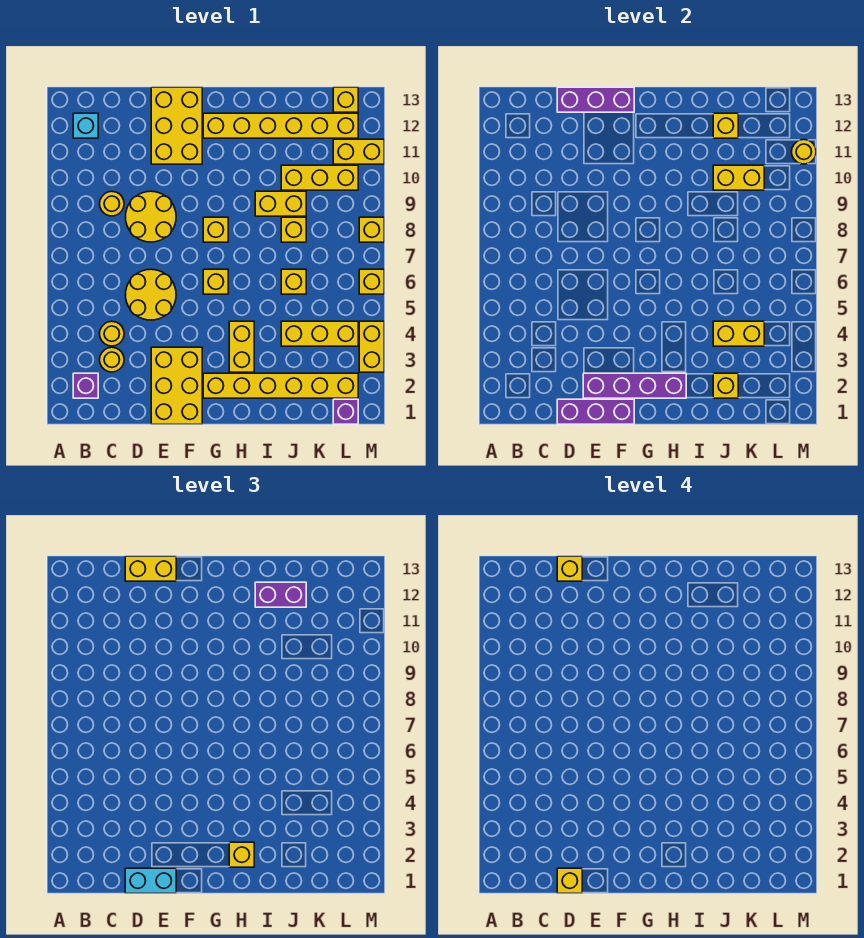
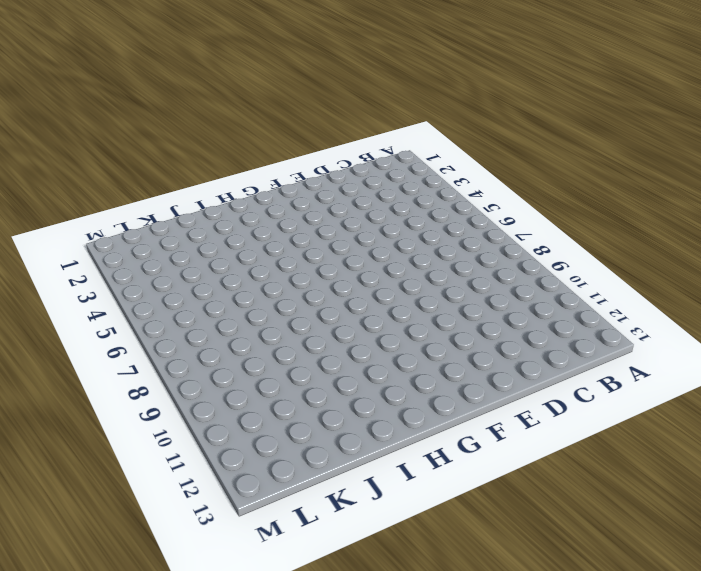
none -> purple brick B2 level 1
none -> cyan brick B12 level 1
none -> yellow round brick C3 level 1
none -> yellow round brick C4 level 1

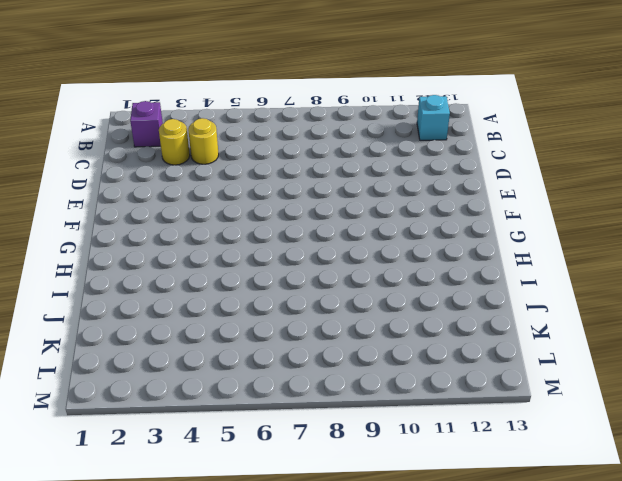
none -> yellow round brick C9 level 1
none -> yellow round brick D5:E6 level 1
none -> yellow round brick D8:E9 level 1
none -> yellow brick E1:F3 level 1

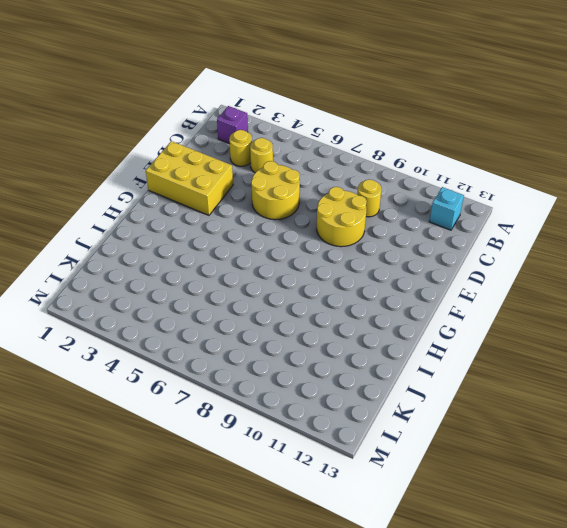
none -> yellow brick E11:F13 level 1
none -> yellow brick G2:L2 level 1
none -> yellow brick G6 level 1
none -> yellow brick G8 level 1

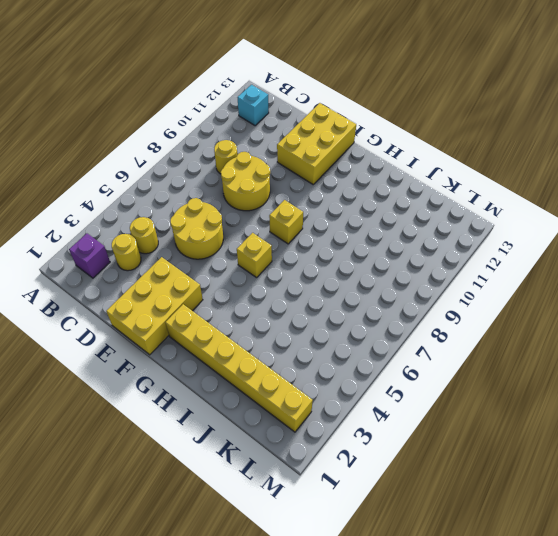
none -> yellow brick G12:L12 level 1
none -> yellow brick H3:H4 level 1
none -> yellow brick I9:J9 level 1
none -> yellow brick J4:L4 level 1

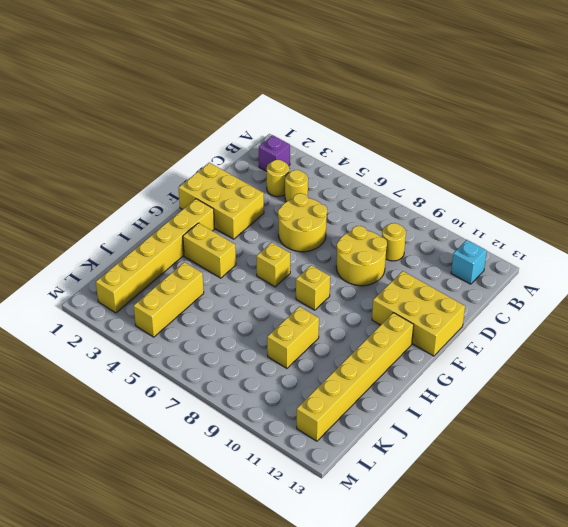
none -> yellow brick J6 level 1
none -> yellow brick J8 level 1
none -> yellow brick J10:L10 level 1
none -> purple brick L1 level 1

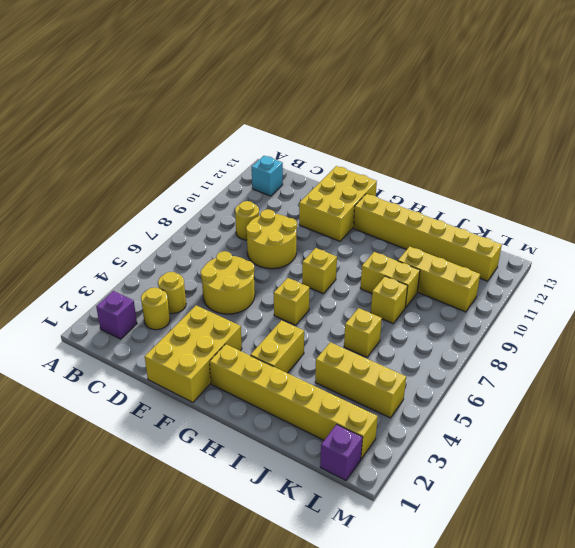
none -> yellow brick L11:M11 level 1
none -> yellow brick L13 level 1
none -> yellow brick M3:M4 level 1
none -> yellow brick M6 level 1

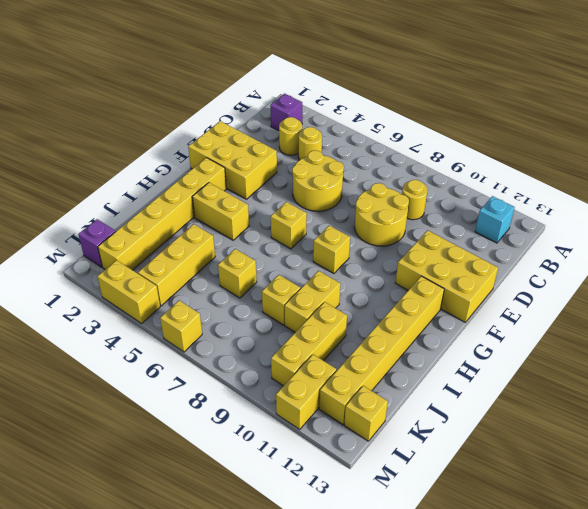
none -> yellow brick M8 level 1
none -> purple brick D1:F1 level 2
none -> purple brick D13:F13 level 2
none -> purple brick E2:H2 level 2

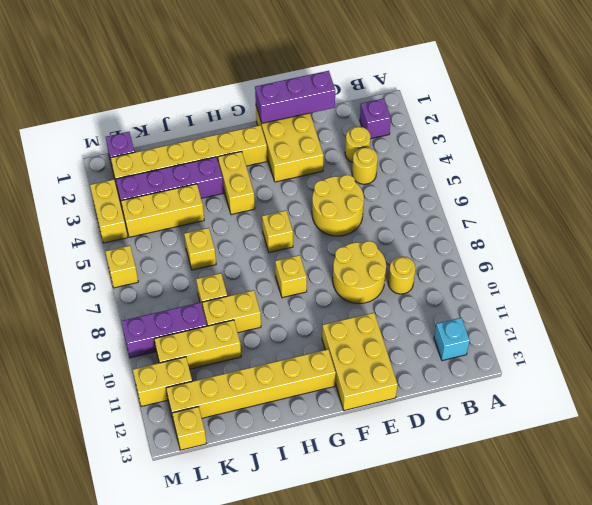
purple brick I3:L3 level 1 -> purple brick E2:H2 level 2
purple brick K9:M9 level 1 -> purple brick D13:F13 level 2
none -> yellow brick M8 level 1
none -> yellow brick J2 level 2
none -> yellow brick J4:K4 level 2
none -> yellow brick J10:K10 level 2

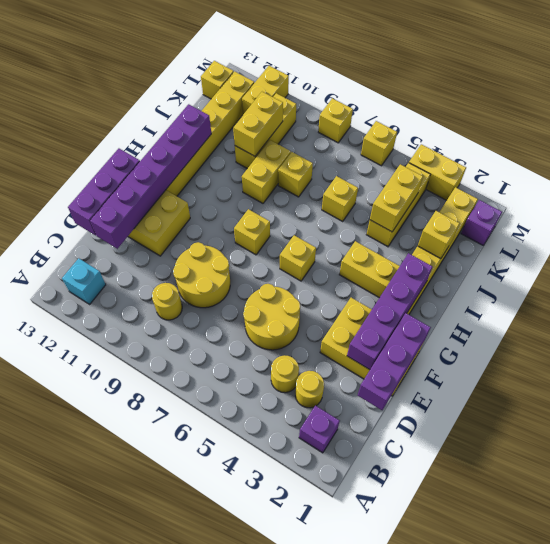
purple brick D12:I12 level 2 -> none
none -> yellow brick J12 level 2
none -> yellow round brick M11 level 2
none -> cyan brick D1:E1 level 3
none -> yellow brick D13:E13 level 3

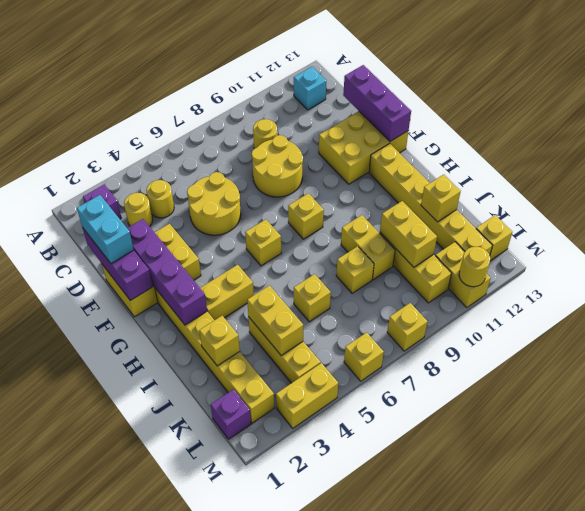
none -> yellow brick D13:E13 level 3
none -> yellow brick H2 level 3
none -> purple brick I12:J12 level 3
none -> yellow brick D1 level 4

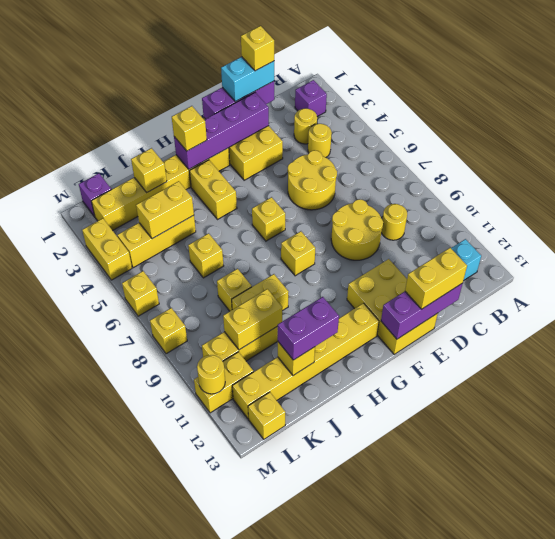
none -> yellow brick D13 level 4

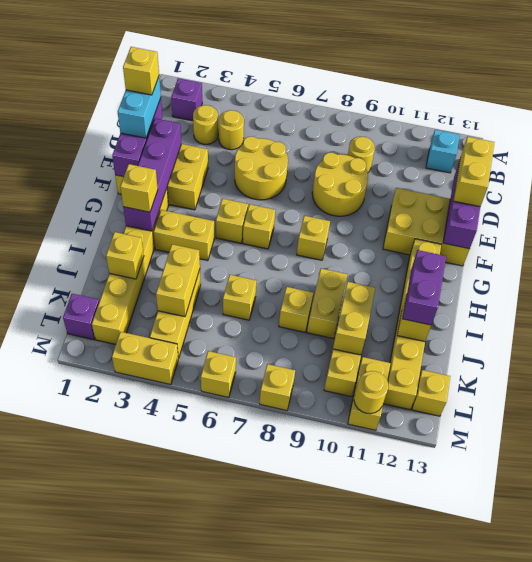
yellow brick G5 level 1 -> yellow brick D13 level 4

